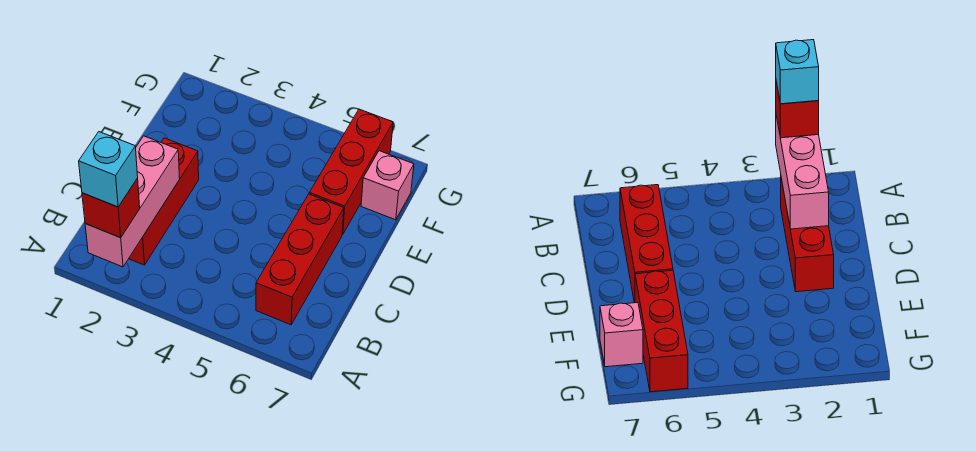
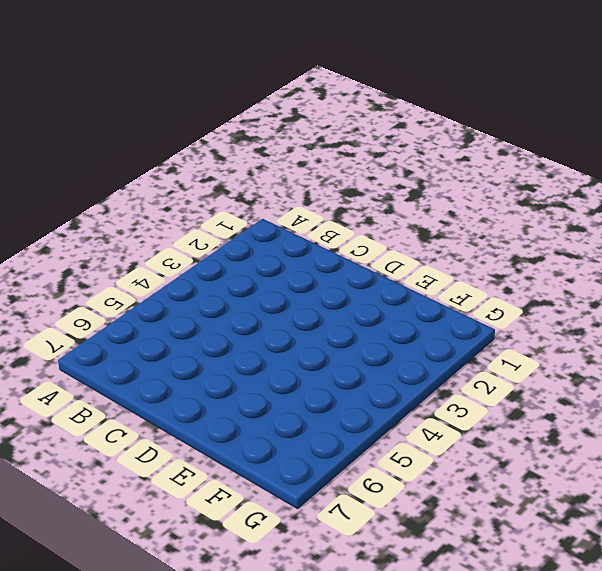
none -> red brick B2:D2 level 1
none -> red brick B6:D6 level 1

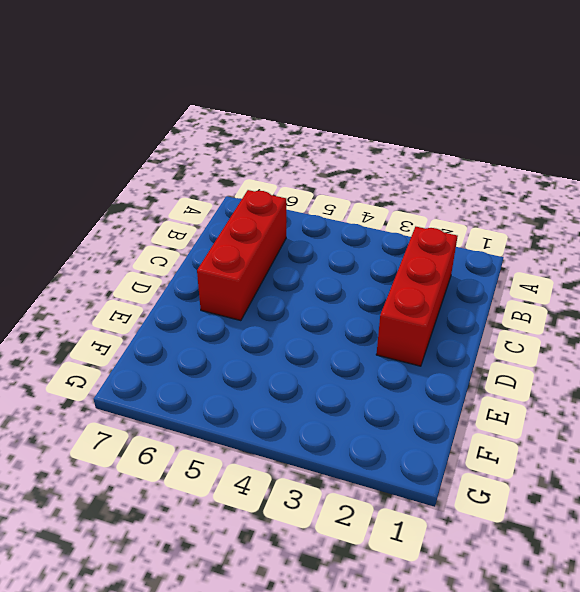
none -> red brick E6:G6 level 1
none -> pink brick F7 level 1

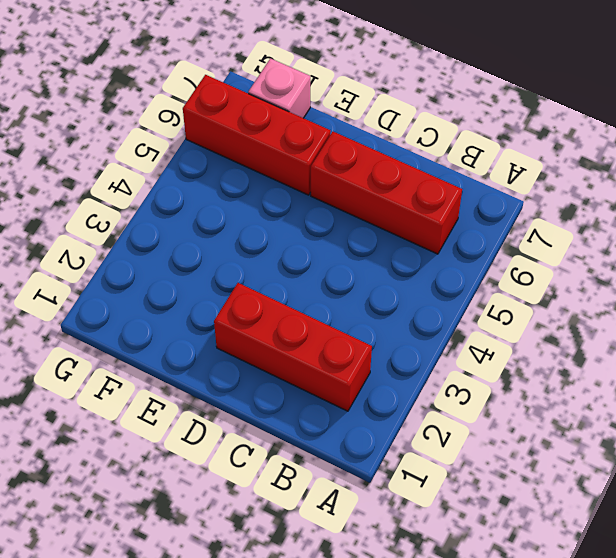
none -> pink brick A2:C2 level 2
none -> red brick A2 level 3

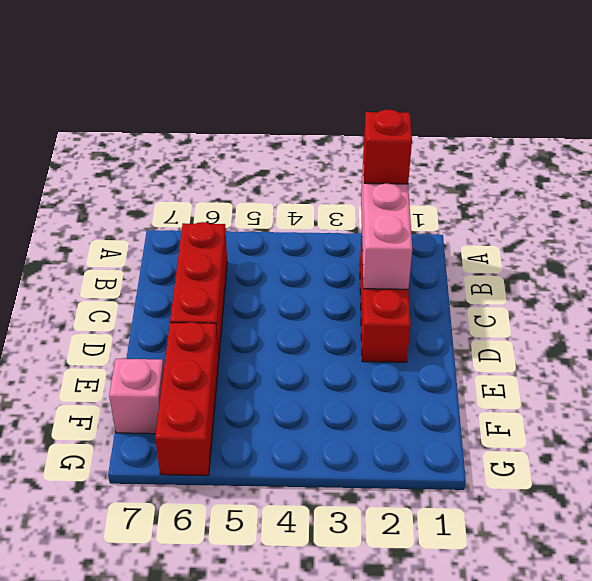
none -> cyan brick A2 level 4

